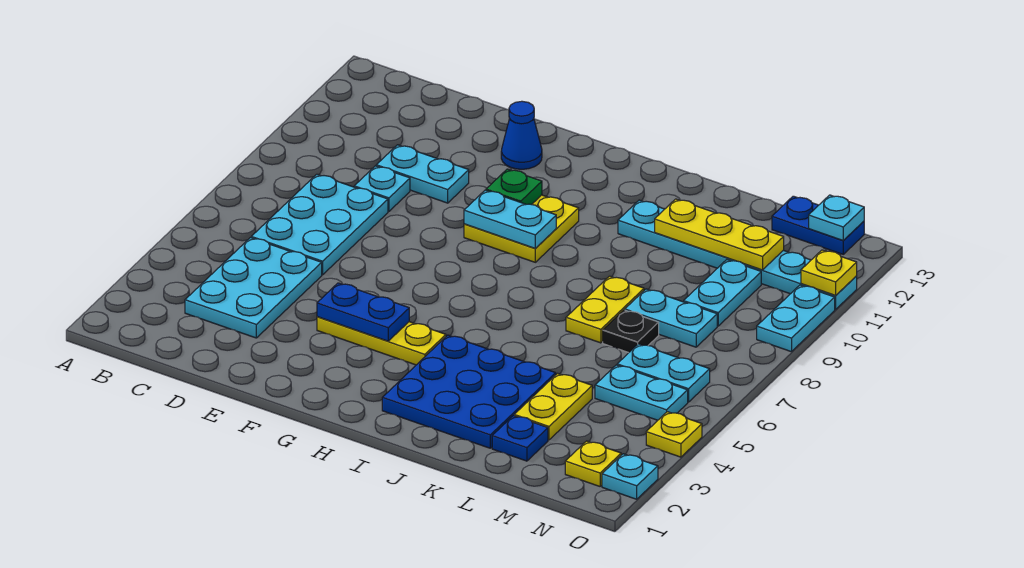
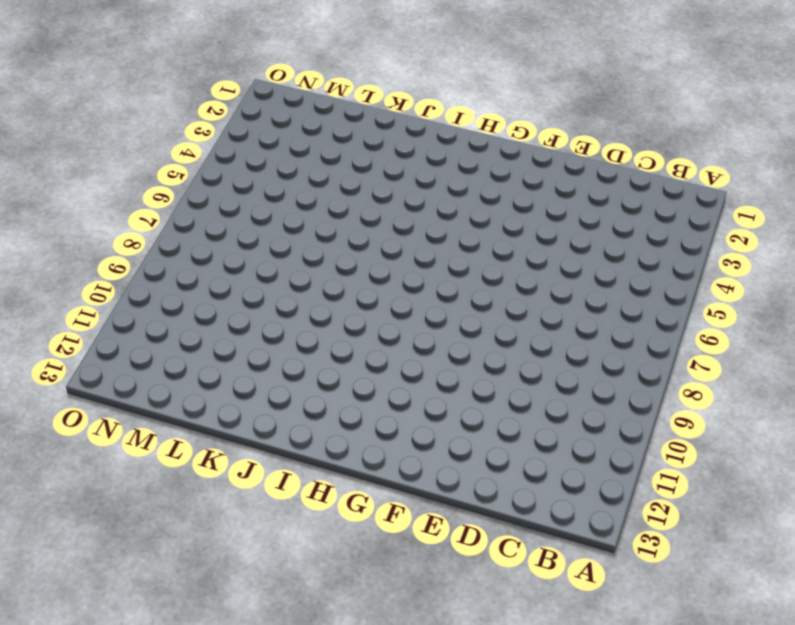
none -> cyan plate C3:D5 level 1
none -> cyan plate C6:D8 level 1
none -> cyan plate D9 level 1

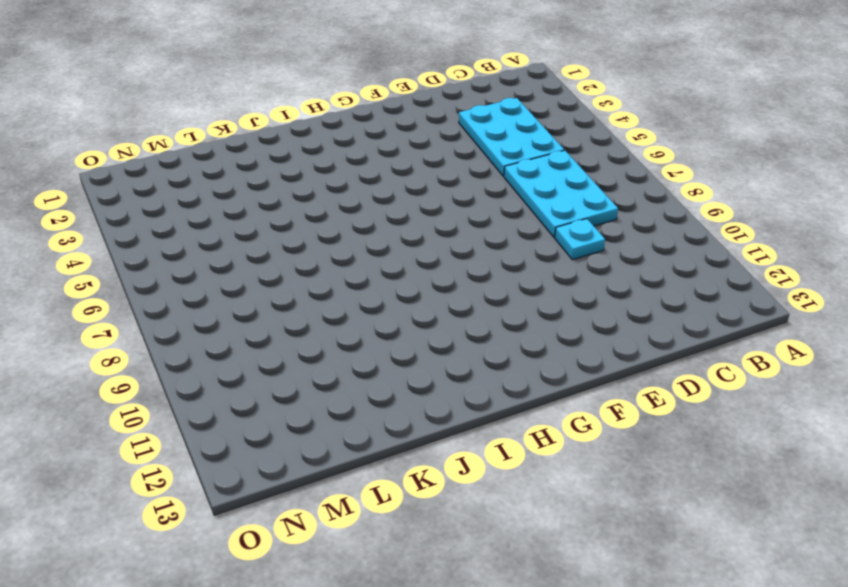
none -> cyan plate D10:E10 level 1
none -> yellow plate F4:H4 level 1
none -> blue cone F12 level 1

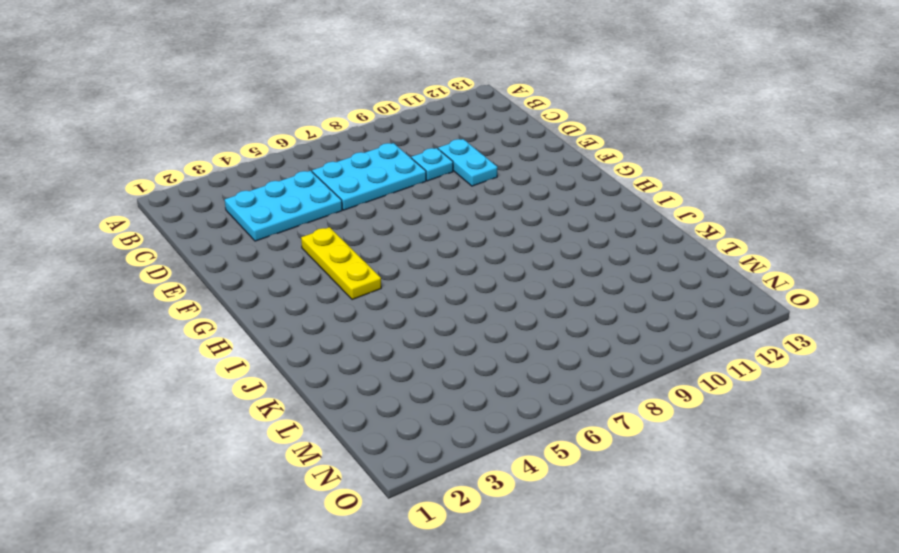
none -> blue cone F12 level 1
none -> yellow plate G9:H10 level 1
none -> blue plate I2:K4 level 1

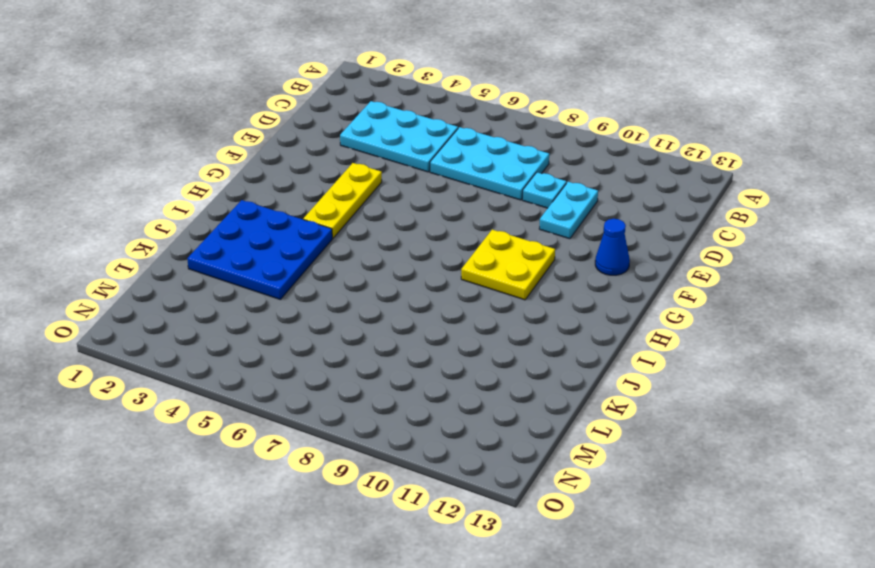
none -> cyan plate J11:O11 level 1
none -> yellow plate K7:K8 level 1
none -> blue plate L2 level 1

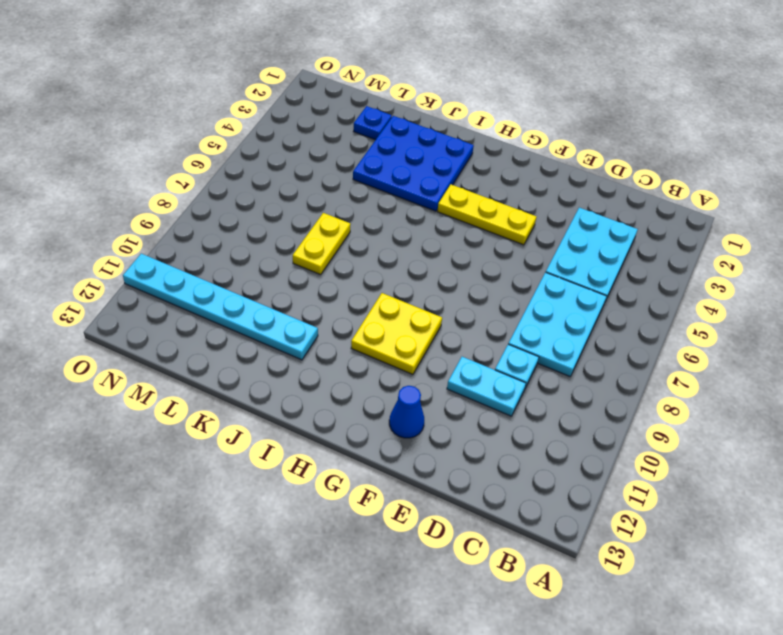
none -> yellow plate L3:L4 level 1
none -> black plate L7 level 1
none -> cyan plate L8:M8 level 1

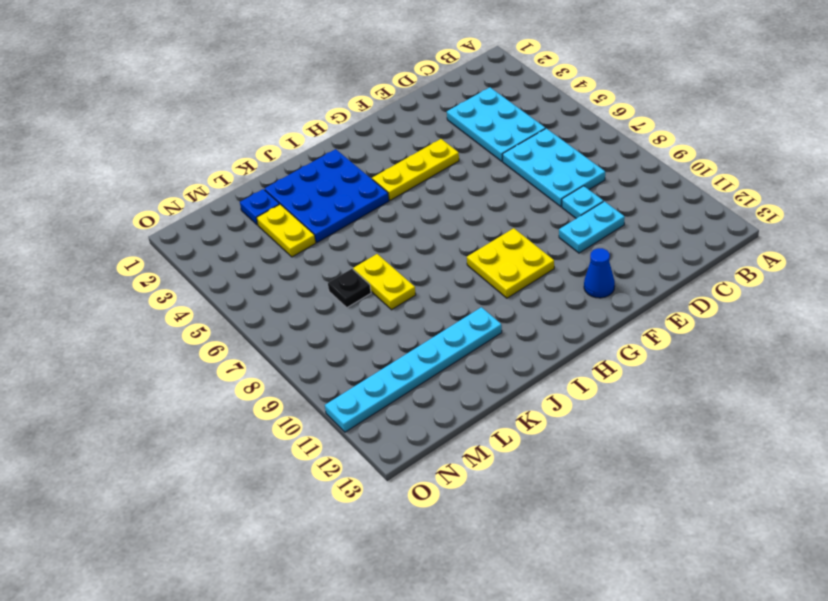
none -> cyan plate L8:M8 level 1
none -> cyan plate M5:N5 level 1
none -> cyan plate M6:N6 level 1

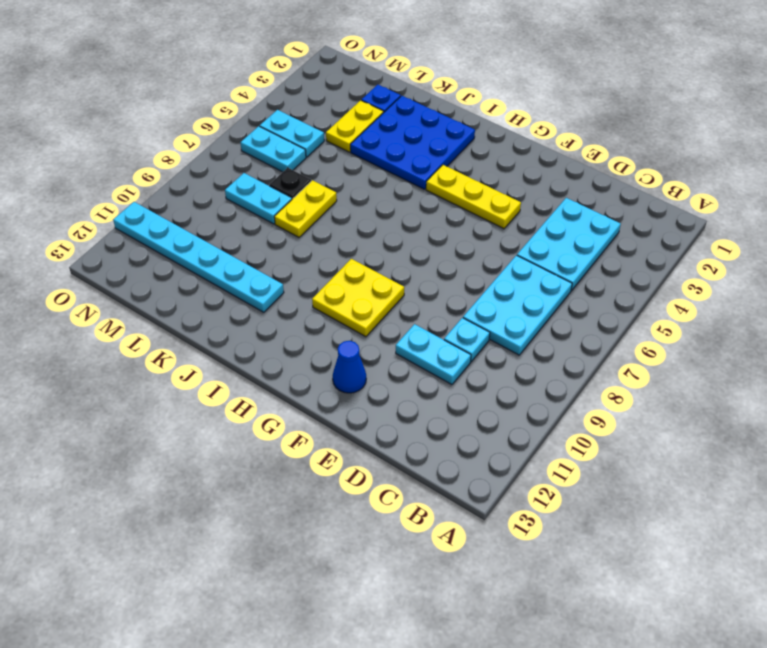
none -> cyan plate M9:M10 level 1
none -> blue plate M13:N13 level 1
none -> yellow plate N2 level 1

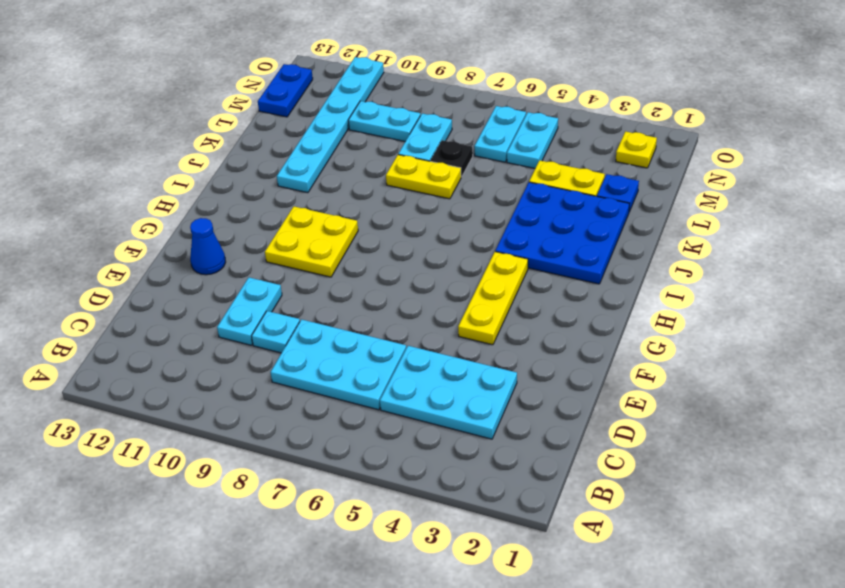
none -> cyan plate O2 level 1
none -> yellow plate O4 level 1
none -> cyan plate O9:O10 level 1

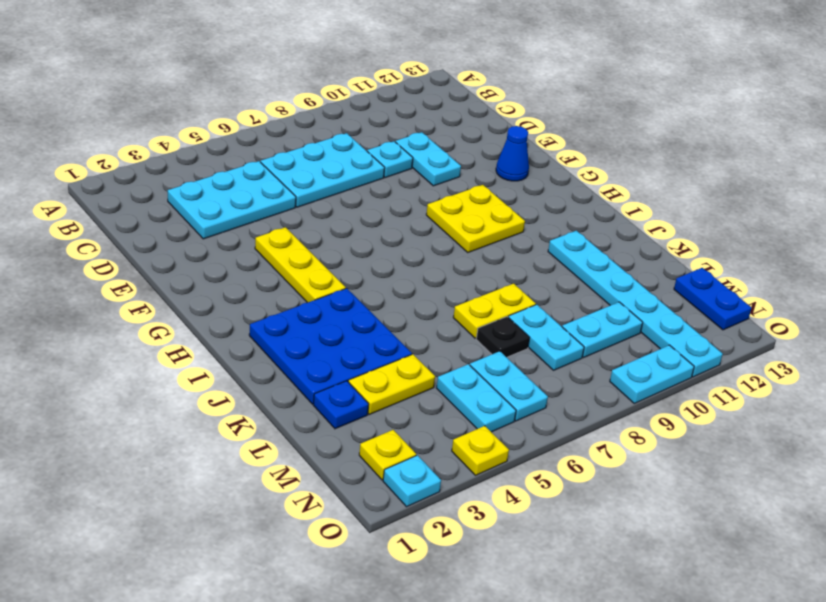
none -> blue plate F4:G4 level 2
none -> cyan plate G9:H9 level 2
none -> green plate G10 level 2

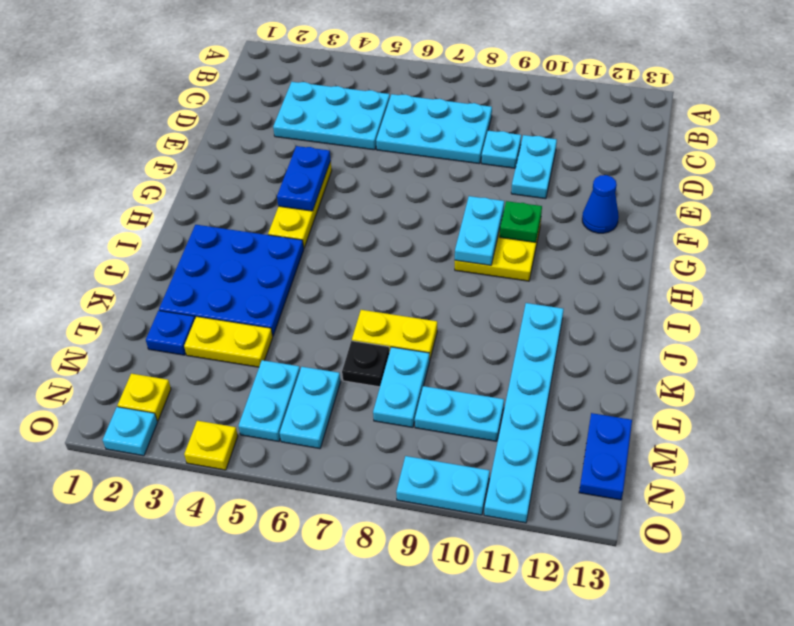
none -> yellow plate K11:M11 level 2
none -> cyan plate N13 level 2
none -> yellow plate O11 level 2

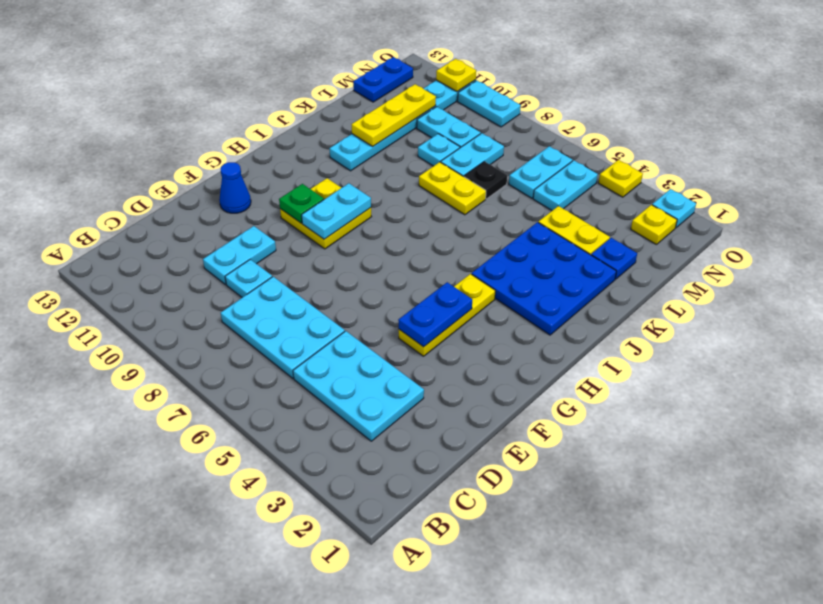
cyan plate L9 level 1 -> cyan plate N13 level 2

